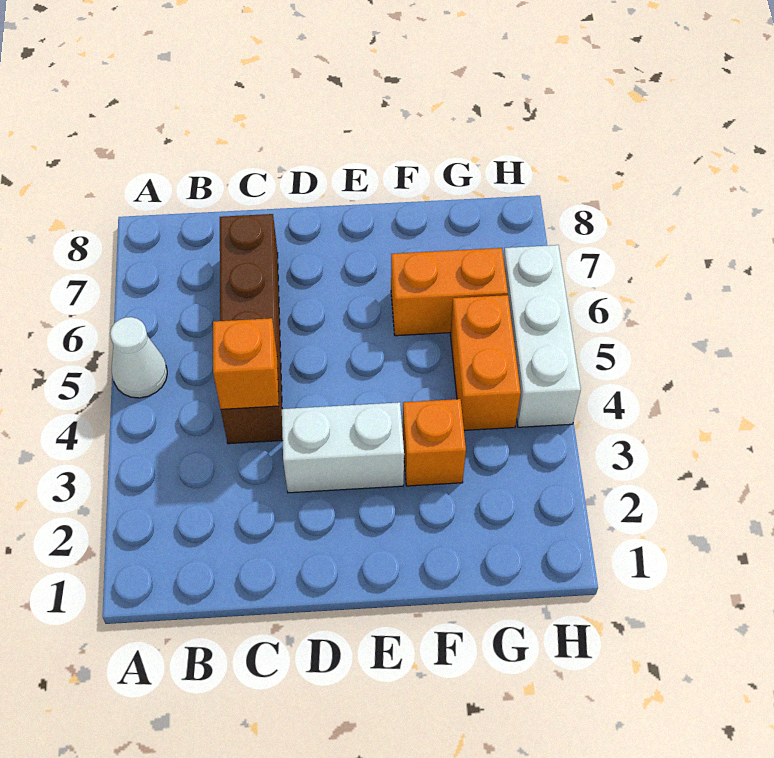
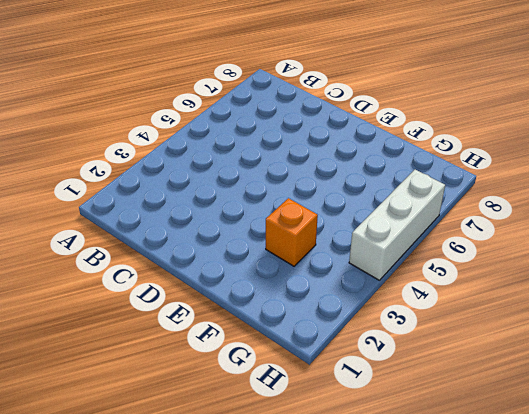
none -> white cone A5 level 1
none -> brown brick C4:C7 level 1

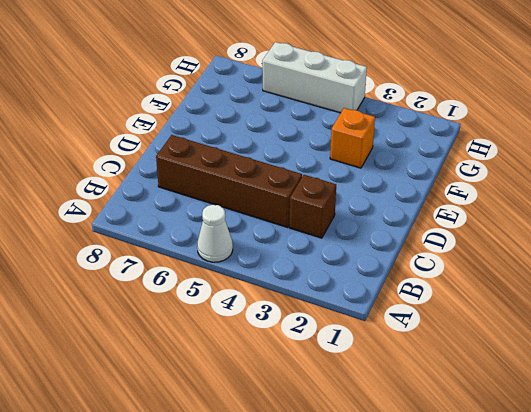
brown brick C3 level 1 -> none
none -> white brick D3:E3 level 1
none -> orange brick F6:G6 level 1

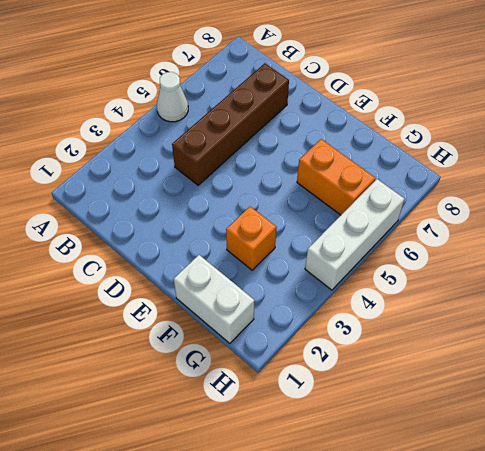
white brick F1:G1 level 1 -> white brick D3:E3 level 1
none -> orange brick G4:G5 level 1
none -> orange brick C4 level 2

